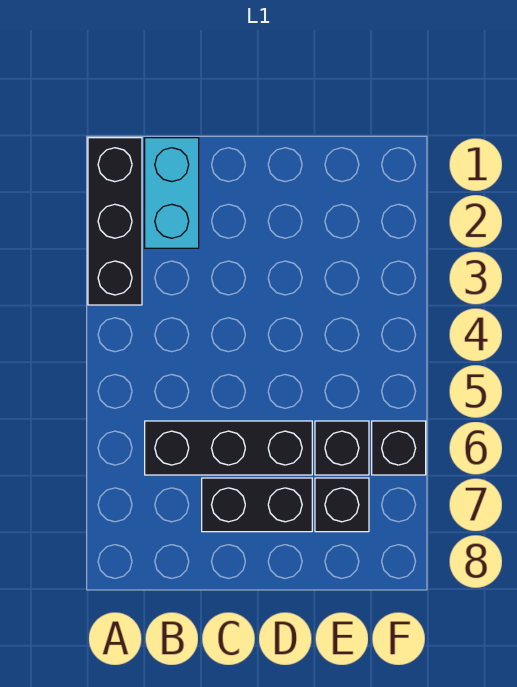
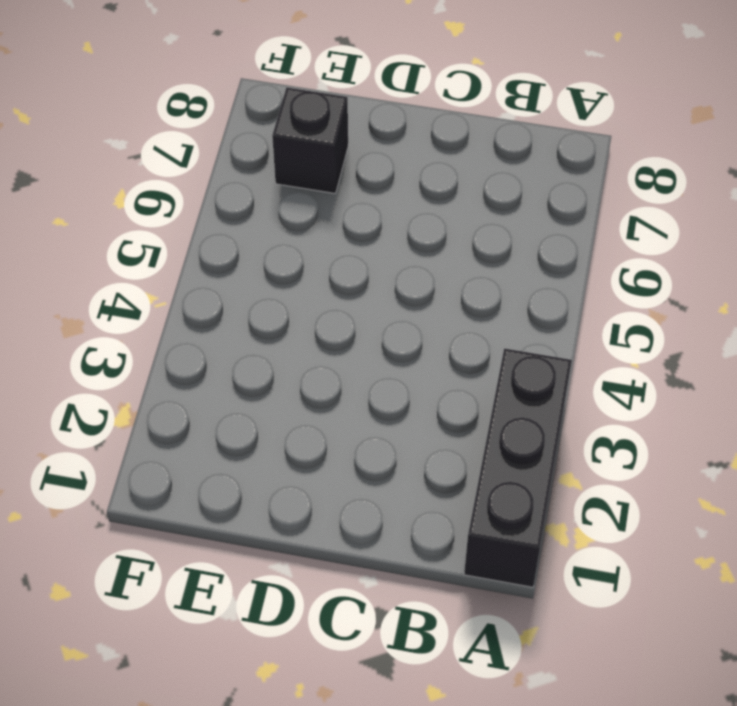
none -> cyan brick B1:B2 level 1
none -> black brick B6:D6 level 1

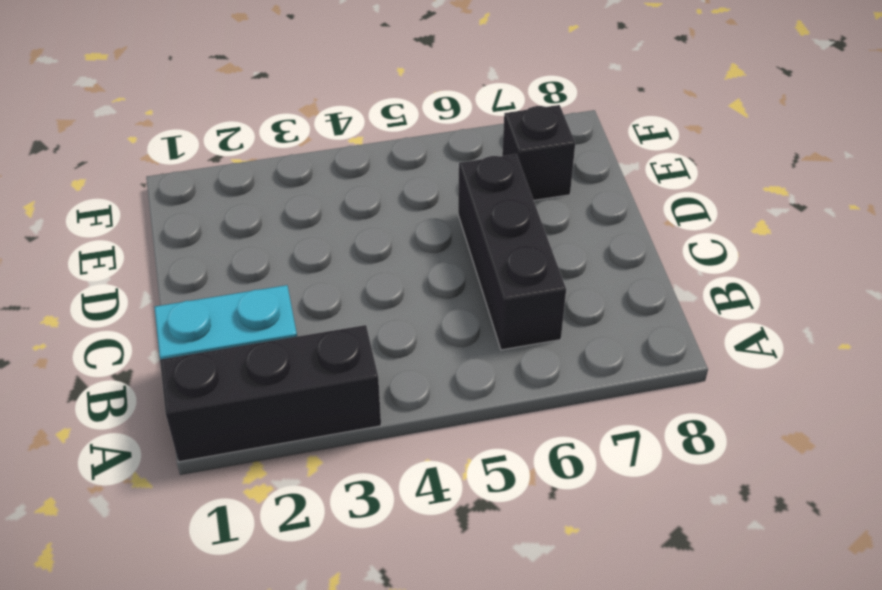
none -> black brick C7:D7 level 1
none -> black brick E6 level 1

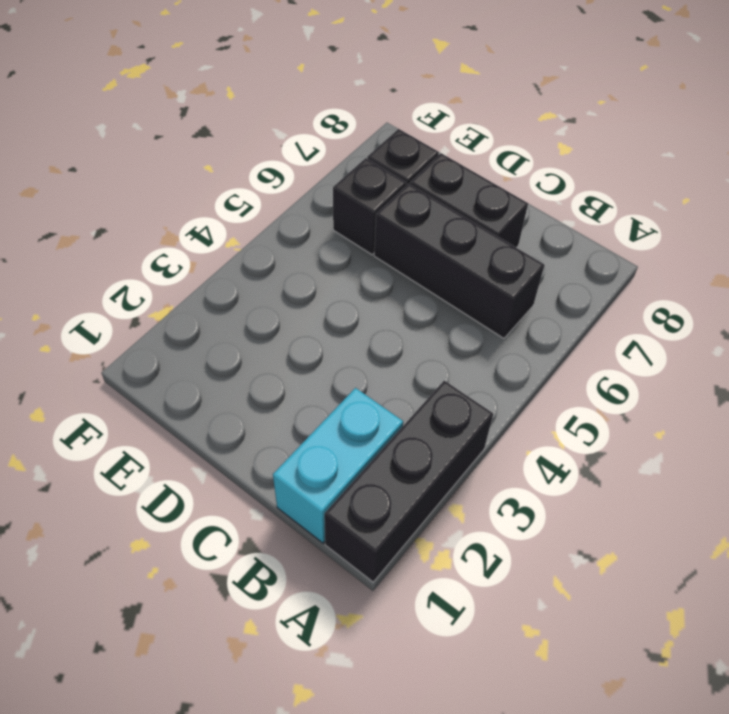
none -> black brick F6 level 1

